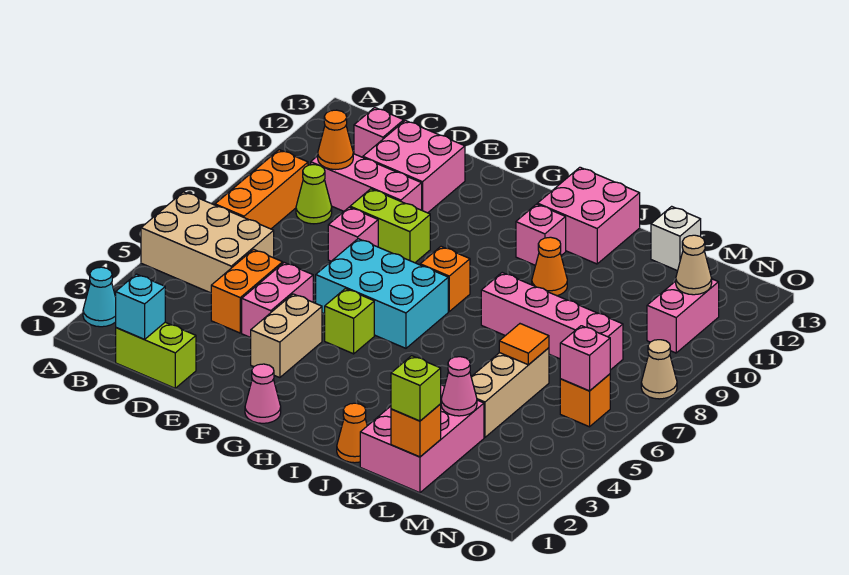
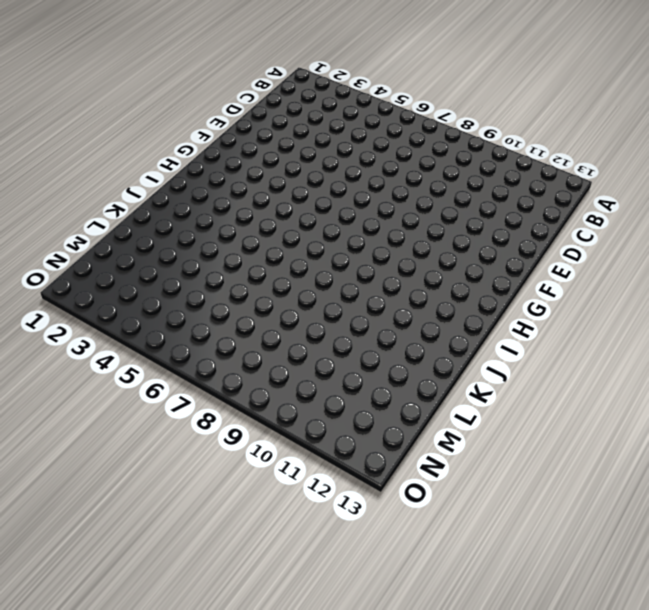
none -> cyan cone A2 level 1
none -> tan brick A5:C6 level 1
none -> orange brick B7:B9 level 1
none -> lime brick C1:D1 level 1

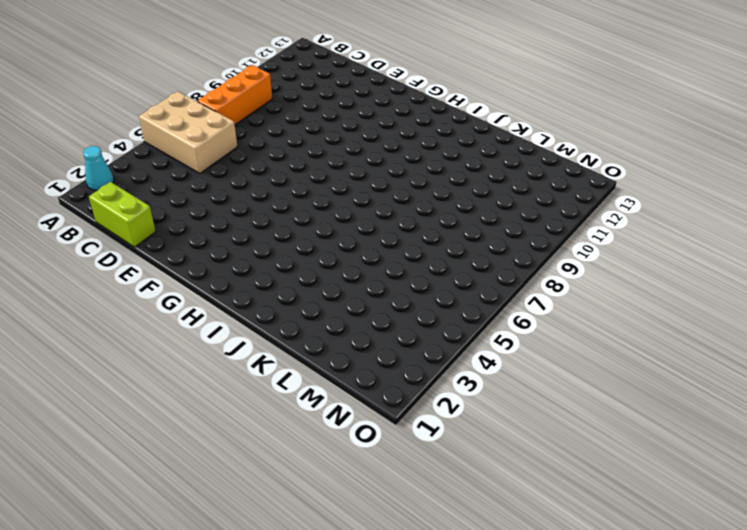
none -> lime cone C9 level 1
none -> pink brick C10:E10 level 1
none -> pink brick C12 level 1
none -> orange brick D4:D5 level 1

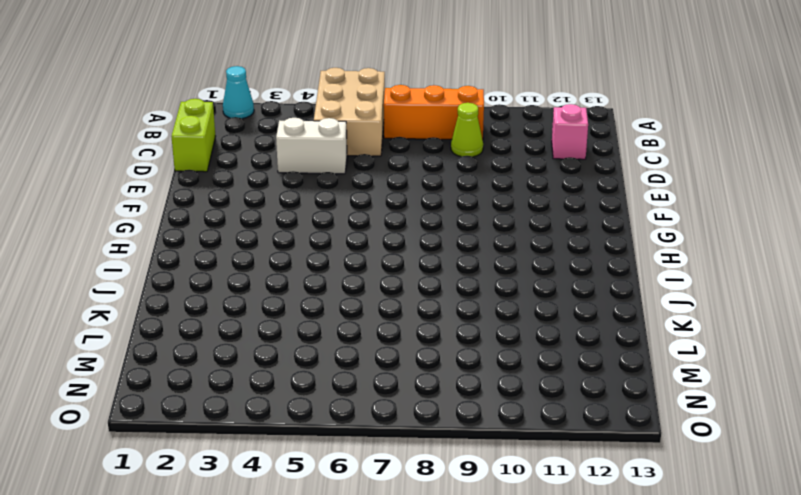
white brick D4:D5 level 1 -> orange brick D4:D5 level 1
none -> pink brick C10:E10 level 1
none -> pink brick D11:E12 level 1
none -> pink brick E4:E5 level 1
none -> pink brick E8 level 1

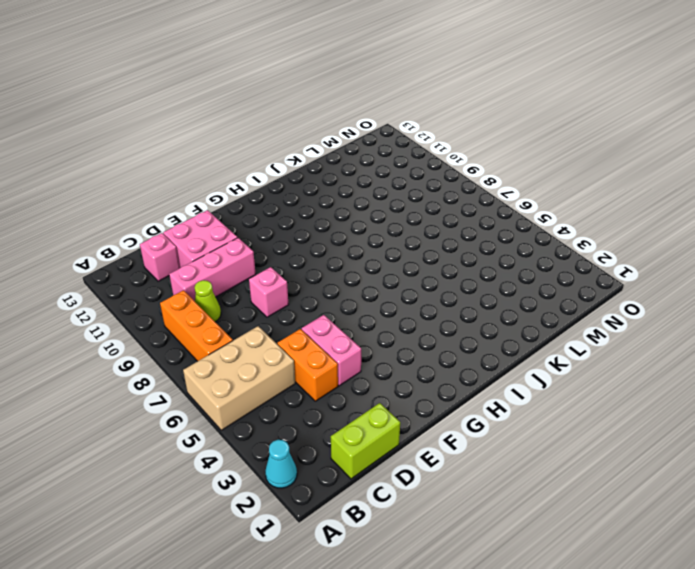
none -> lime brick E9:F9 level 1
none -> tan brick F3:F4 level 1
none -> cyan brick F6:H7 level 1
none -> pink cone G1 level 1

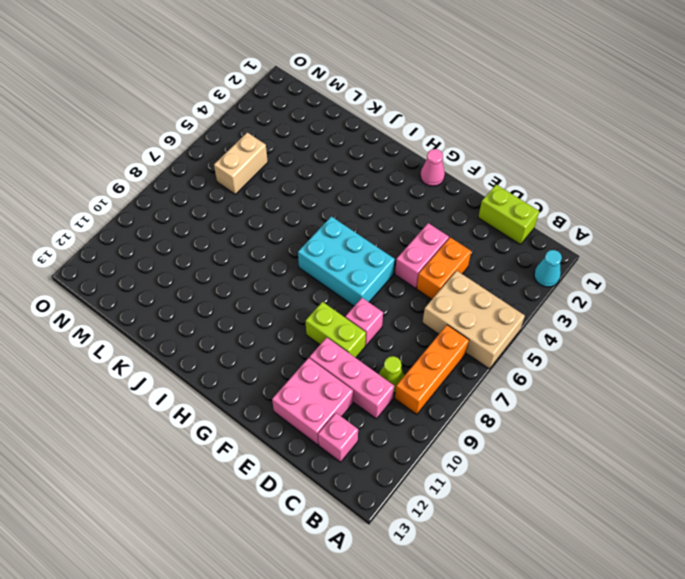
tan brick M5:M6 level 1 -> tan brick F3:F4 level 1
none -> lime brick G5 level 1
none -> orange brick H8 level 1
none -> pink brick I11 level 1
none -> pink brick I12:J13 level 1

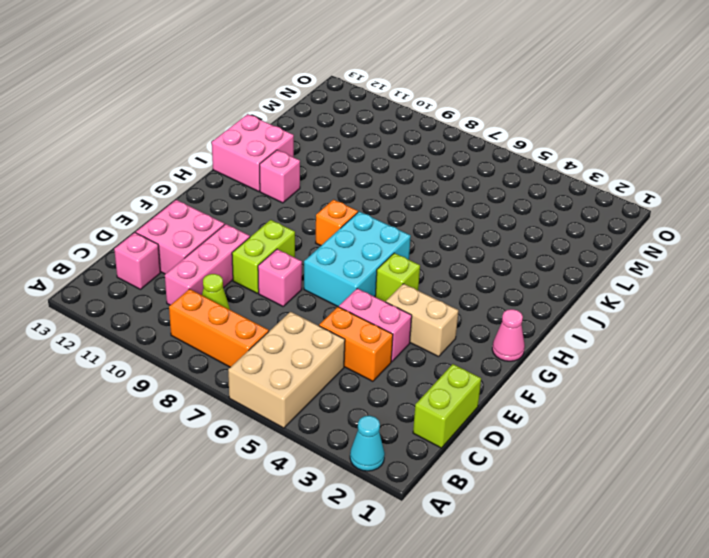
none -> orange cone J1 level 1
none -> pink brick J8:M8 level 1
none -> orange cone J10 level 1
none -> pink brick K1:L3 level 1

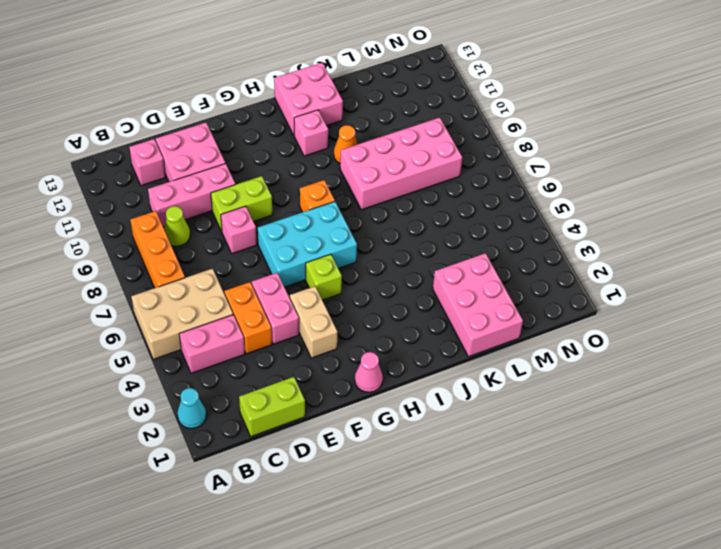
pink brick B4:C4 level 1 -> pink brick N10:N11 level 1
pink brick J8:M9 level 1 -> pink brick J8:M8 level 1
none -> orange cone J1 level 1
none -> tan brick L4:L6 level 1
none -> white brick L13 level 1
none -> orange brick N6 level 1

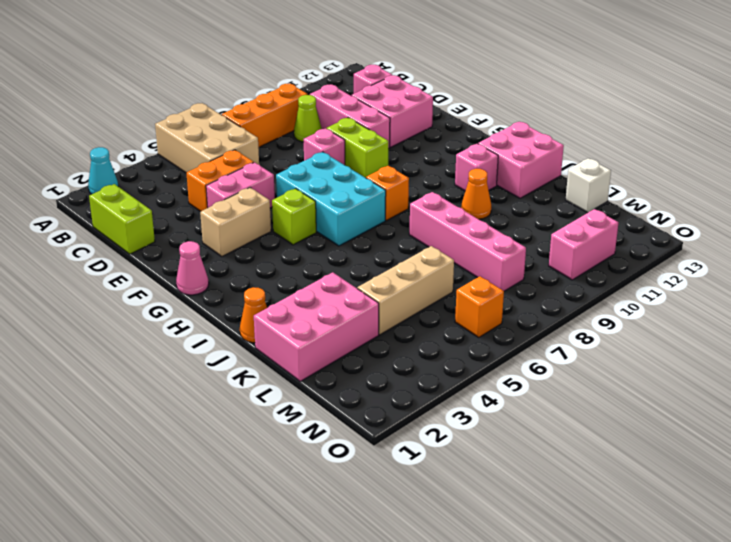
none -> tan cone O8 level 1
none -> cyan brick C1 level 2
none -> orange cone C10 level 2
none -> orange brick L1 level 2

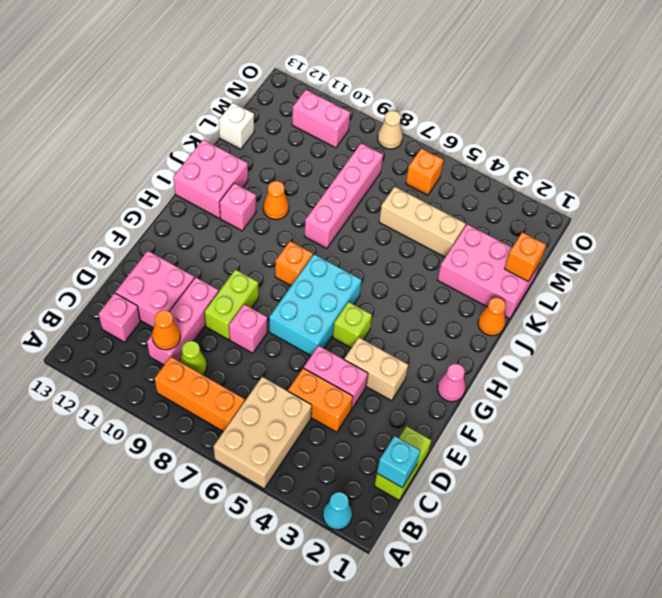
none -> pink cone L3 level 2
none -> orange tile L6 level 2
none -> pink brick N6 level 2
none -> tan cone N11 level 2

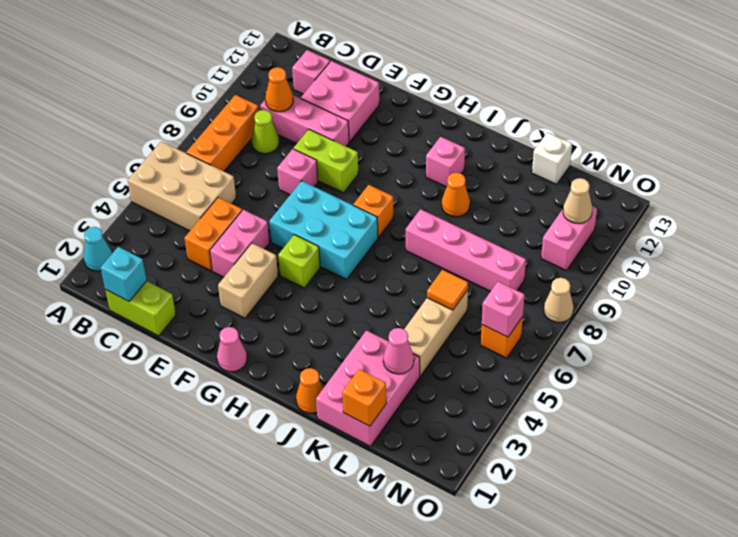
none -> pink brick I12:J13 level 1
none -> lime brick L1 level 3

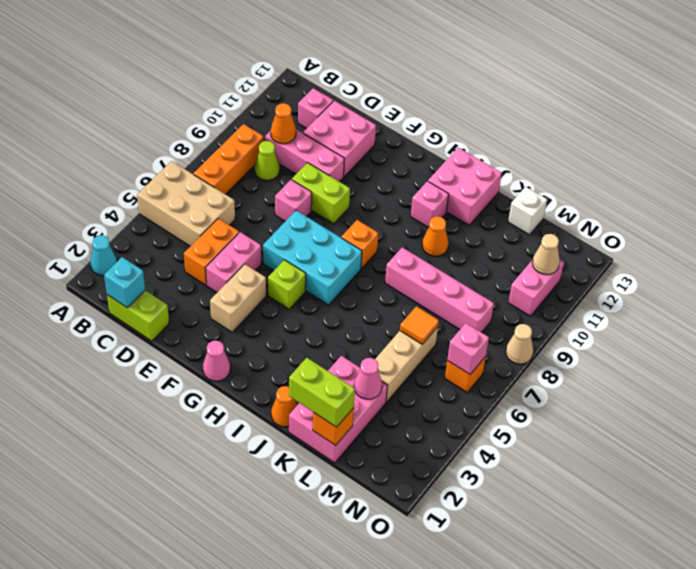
lime brick K1:L1 level 3 -> lime brick L1 level 3

